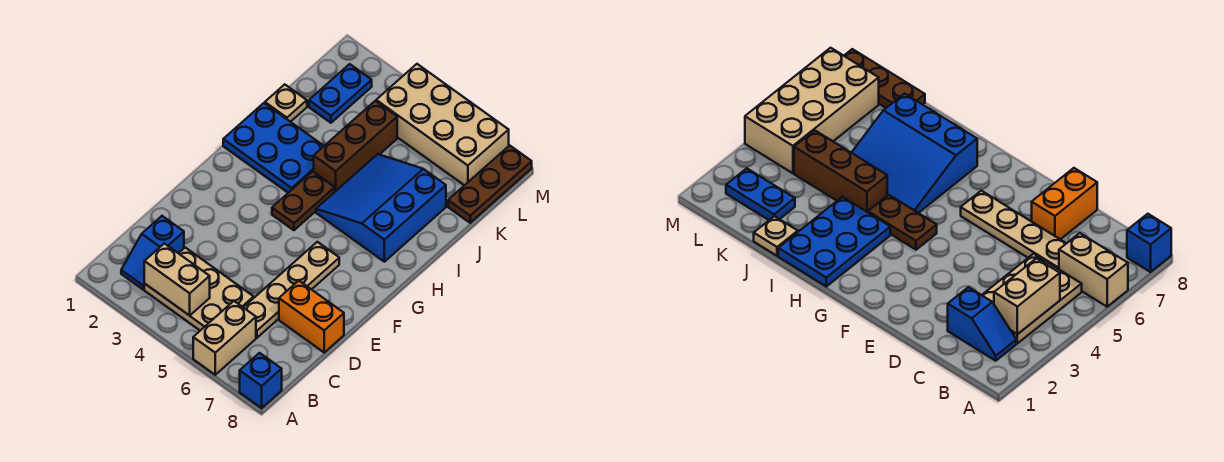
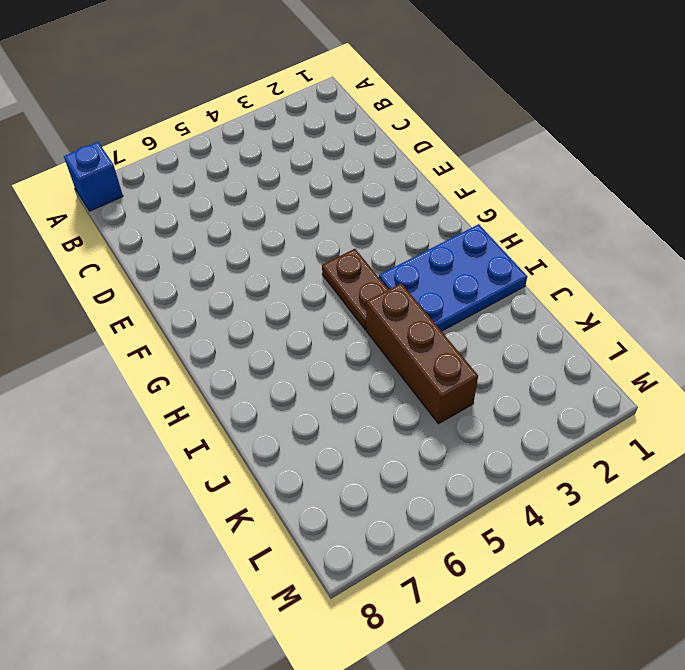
none -> tan brick A6:B6 level 1
none -> blue slope B2:C2 level 1 top C
none -> tan plate B3:C5 level 1

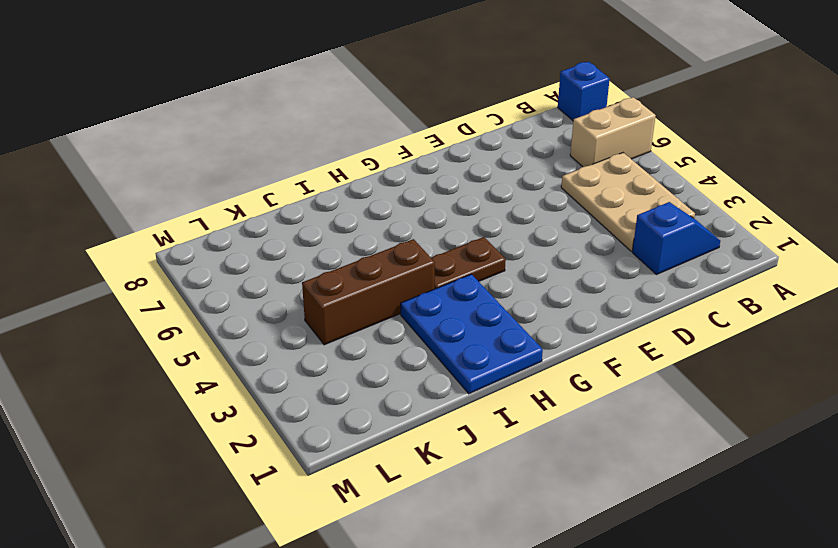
none -> tan plate C6:F6 level 1
none -> orange brick D7:D8 level 1
none -> blue slope H5:J7 level 1 top 7

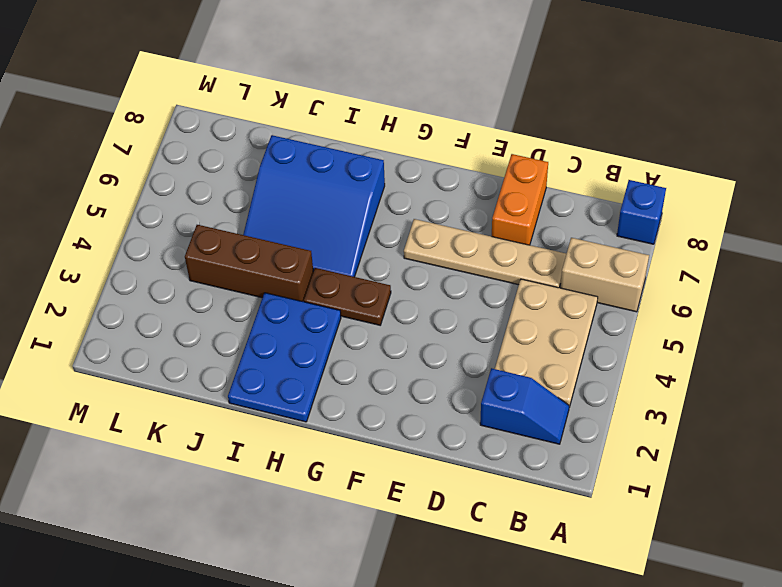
none -> tan plate J1 level 1
none -> blue plate K2:L2 level 1
none -> brown plate K8:M8 level 1

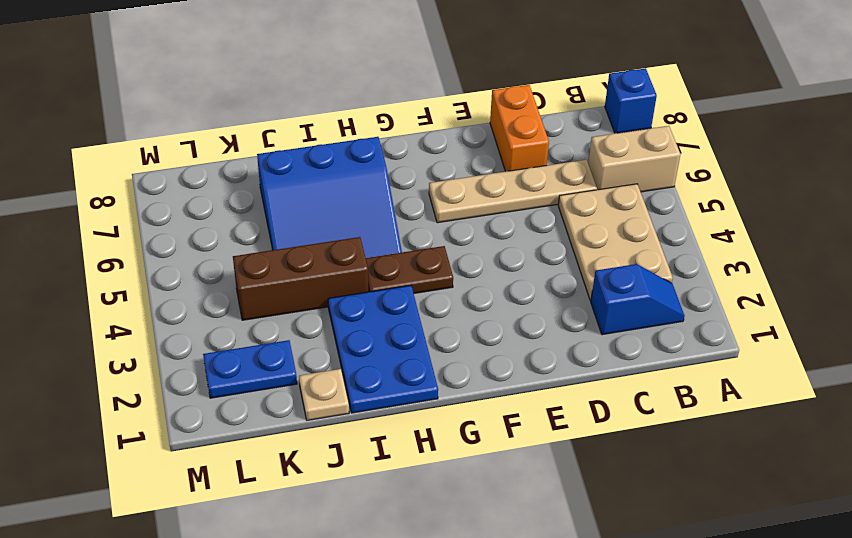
none -> brown plate K8:M8 level 1
none -> tan brick L4:M7 level 1
none -> tan brick B3:B4 level 2

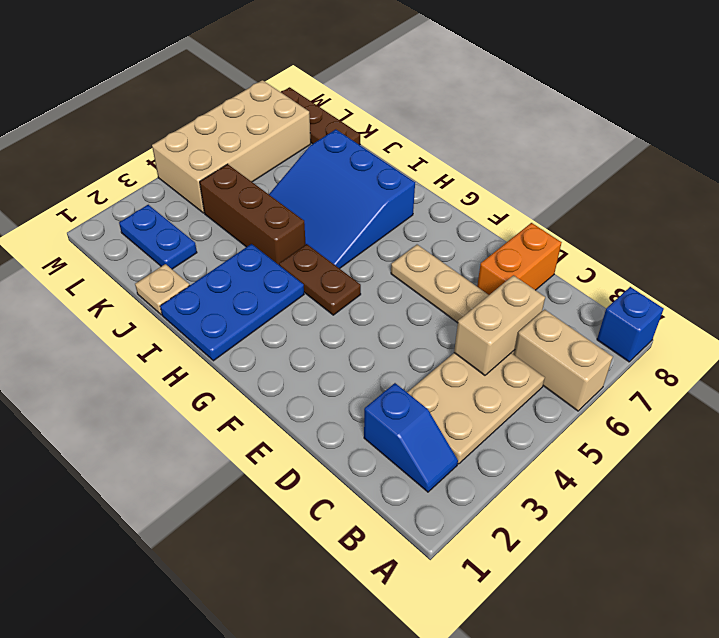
tan brick C5:C6 level 2 -> tan brick B3:B4 level 2

